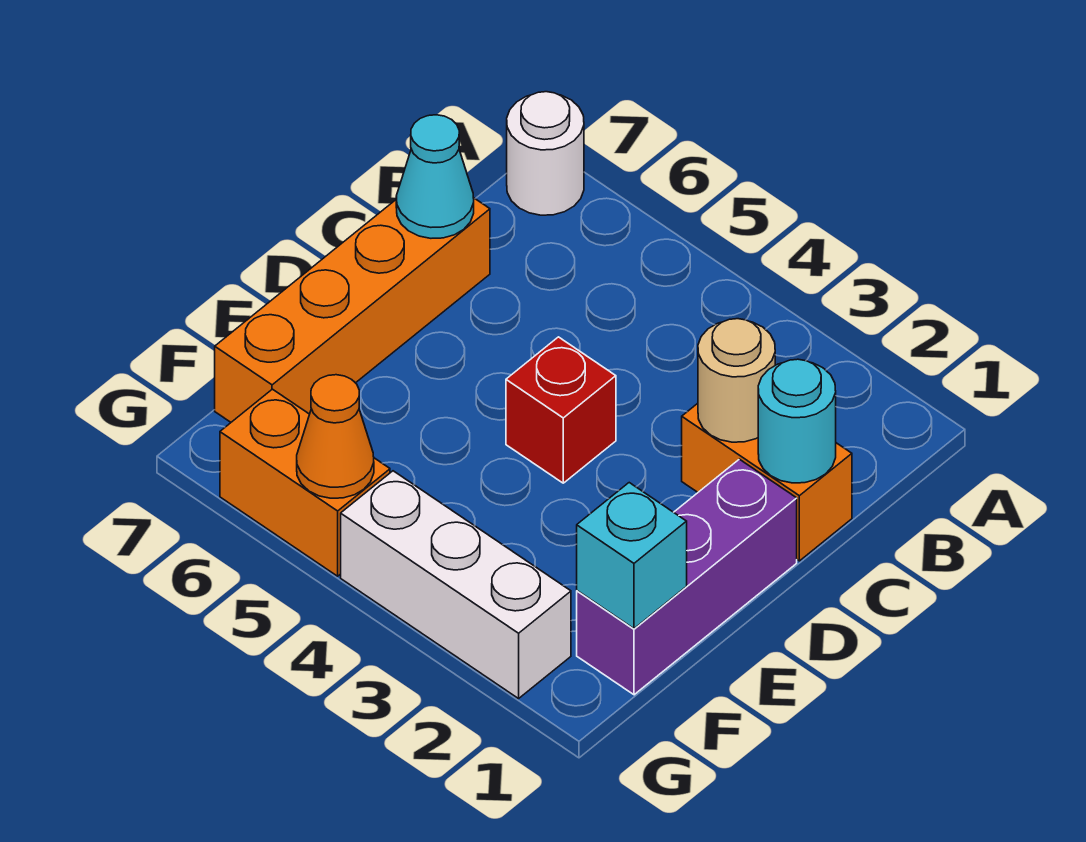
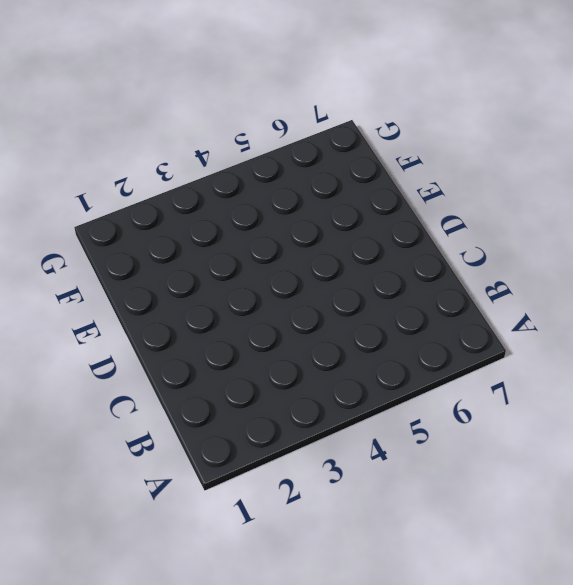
none -> white round brick A7 level 1
none -> orange brick C1:C2 level 1
none -> orange brick C7:F7 level 1

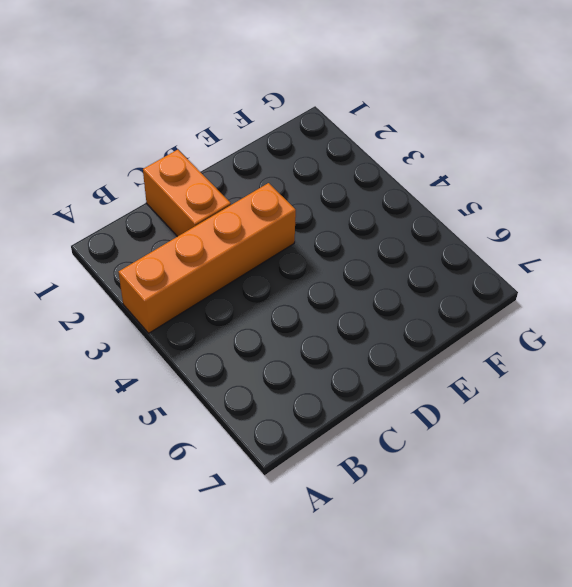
orange brick A3:D3 level 1 -> orange brick C7:F7 level 1
none -> white round brick A7 level 1
none -> purple brick D1:F1 level 1
none -> red brick D4 level 1

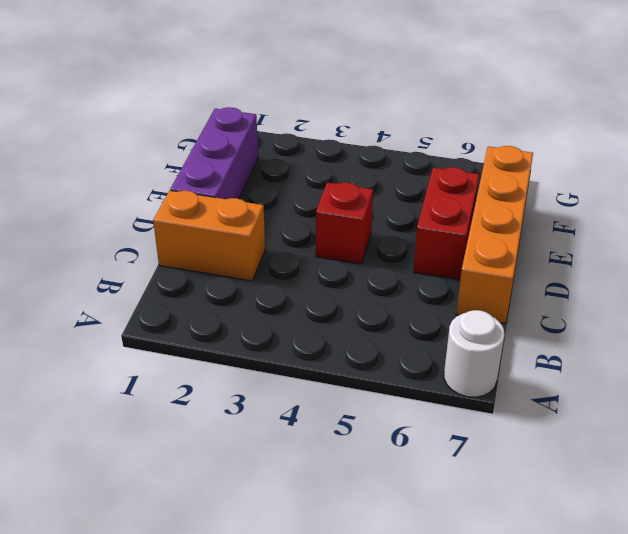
red brick D6:E6 level 1 -> none
none -> white brick G2:G4 level 1
none -> orange brick G5:G6 level 1
none -> cyan round brick C1 level 2

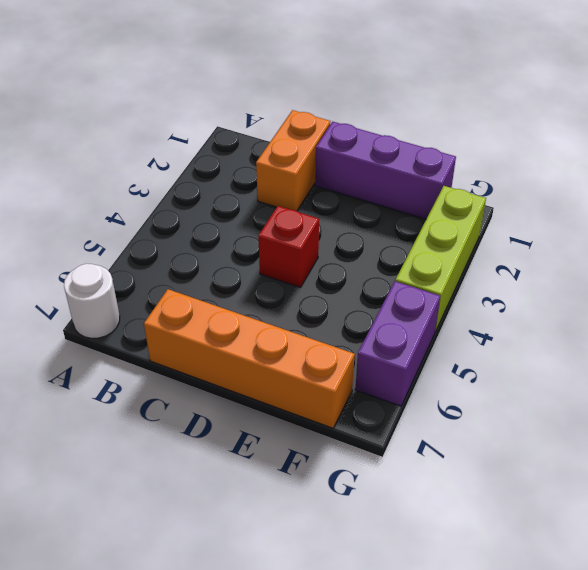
lime brick G2:G4 level 1 -> white brick G2:G4 level 1
purple brick G5:G6 level 1 -> orange brick G5:G6 level 1
none -> cyan round brick C1 level 2
none -> tan round brick C2 level 2
none -> cyan cone C7 level 2

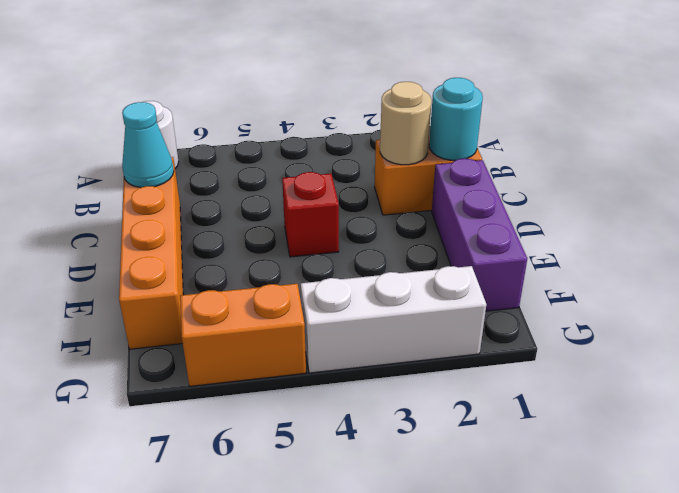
none -> cyan brick F1 level 2
none -> orange cone G5 level 2

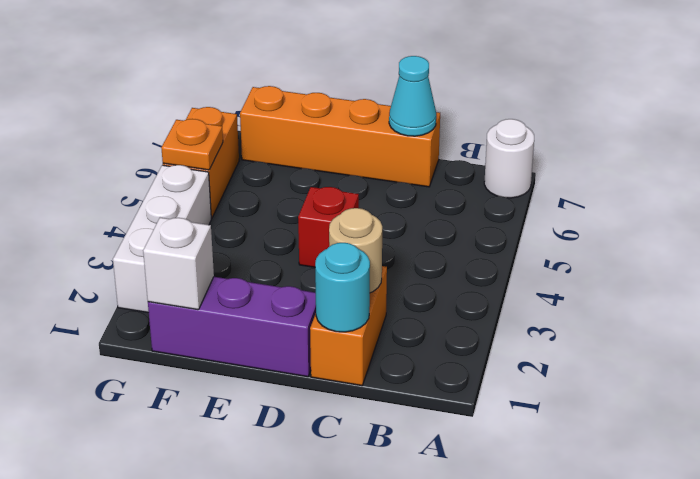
white brick F1 level 2 -> cyan brick F1 level 2
orange plate G5 level 2 -> orange cone G5 level 2

